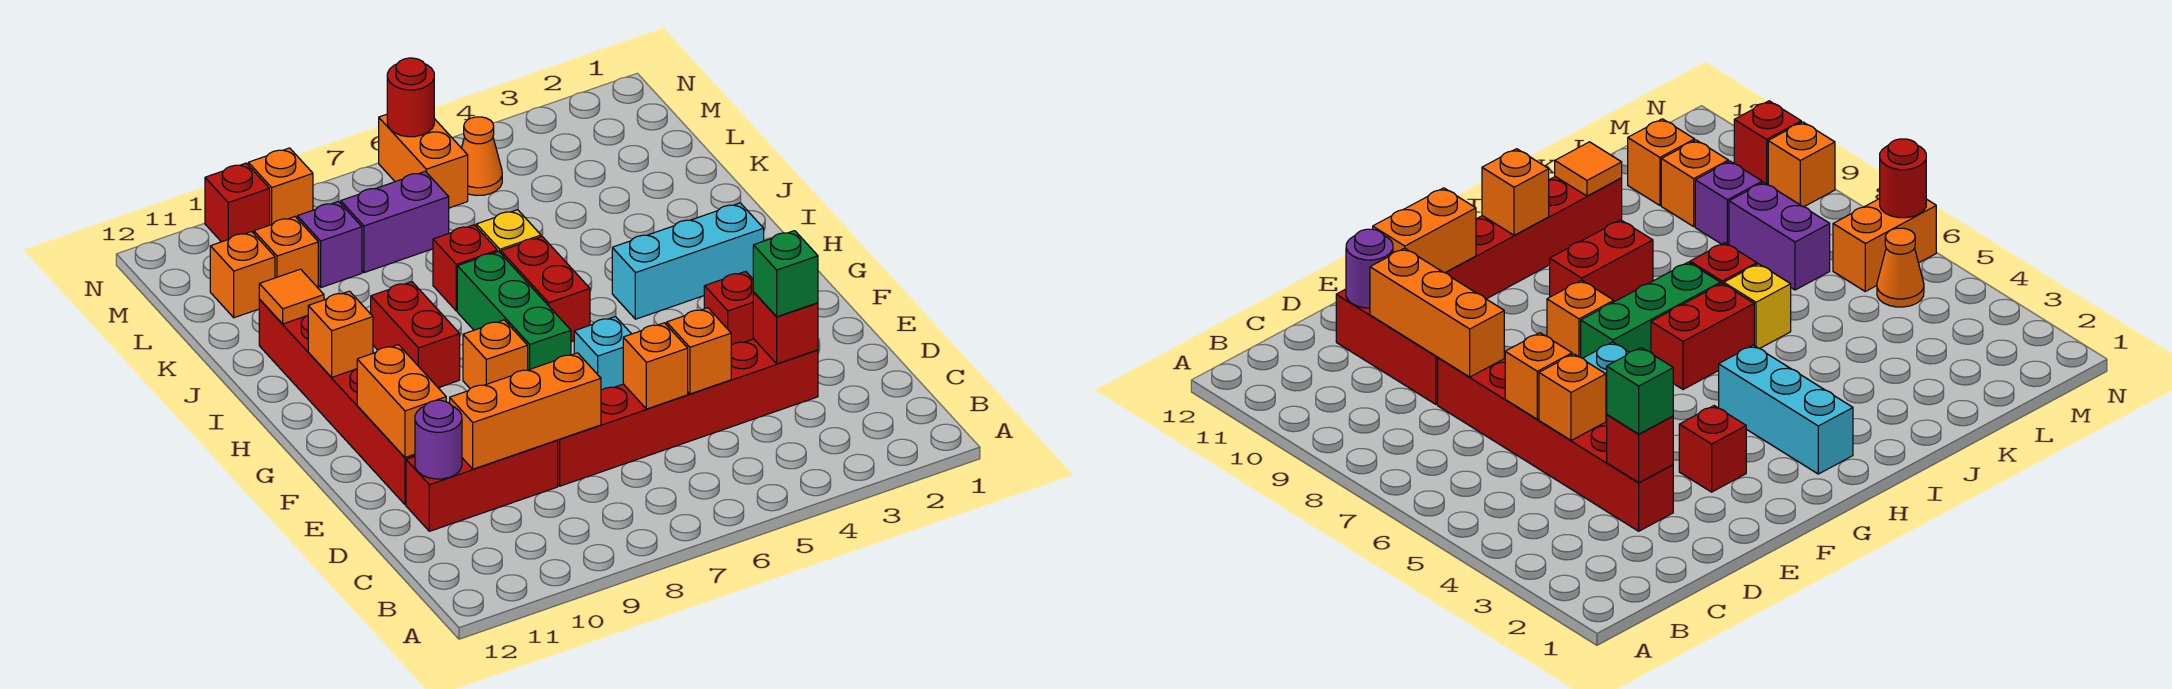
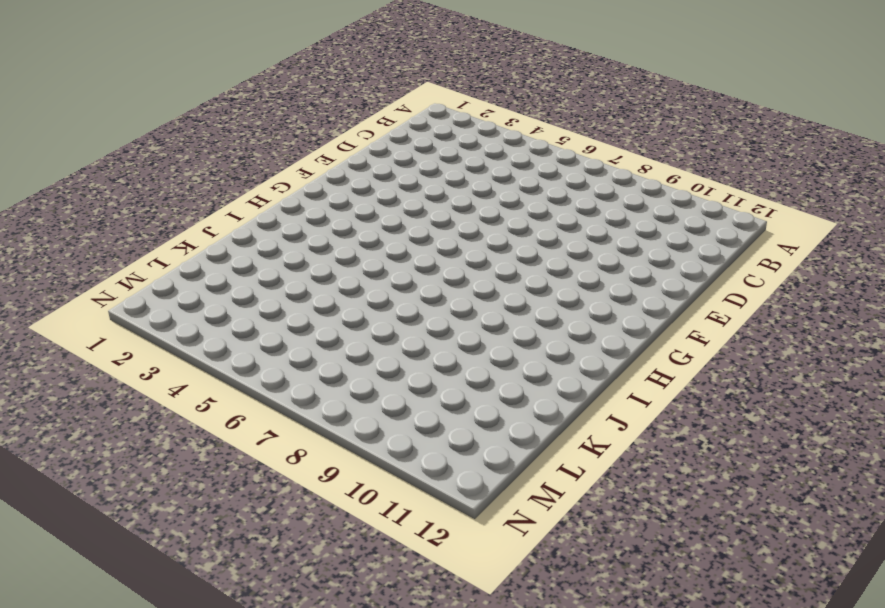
none -> red brick D3:D8 level 1
none -> red brick D9:D11 level 1
none -> red brick E11:J11 level 1
none -> red brick F3 level 1

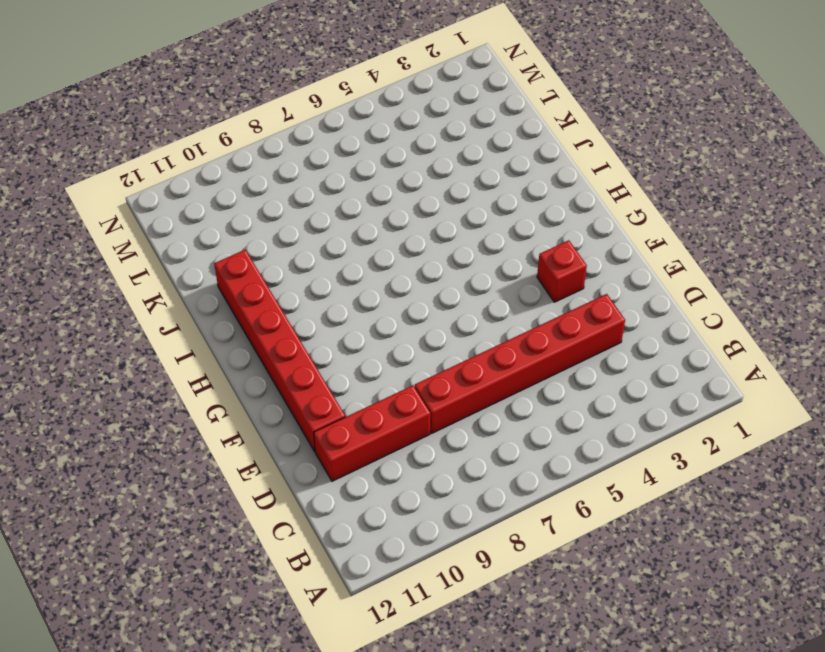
none -> cyan brick F6 level 1
none -> green brick G7:I7 level 1
none -> orange brick G8 level 1
none -> cyan brick H2:H4 level 1

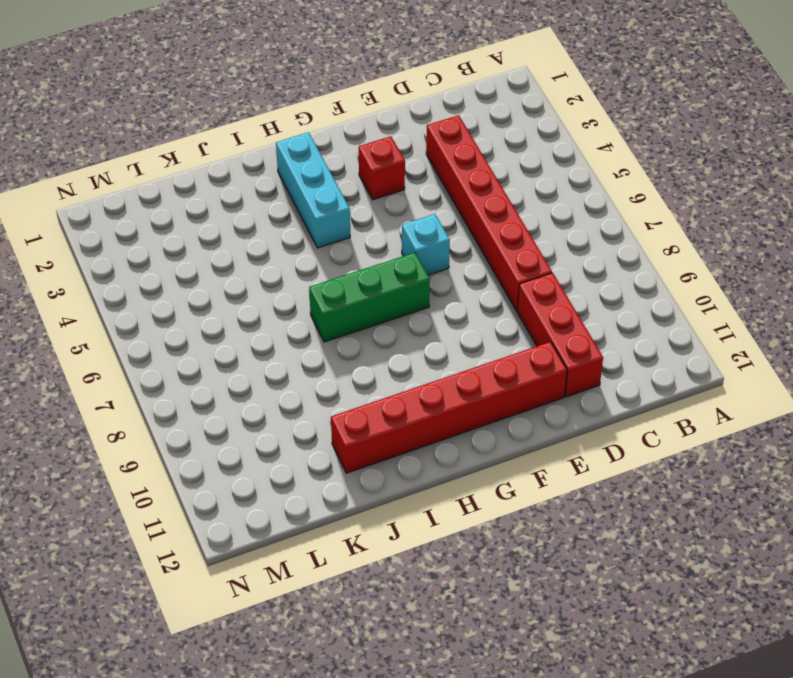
none -> orange brick G8 level 1
none -> red brick H6:I6 level 1
none -> red brick H9:I9 level 1
none -> yellow brick J6 level 1

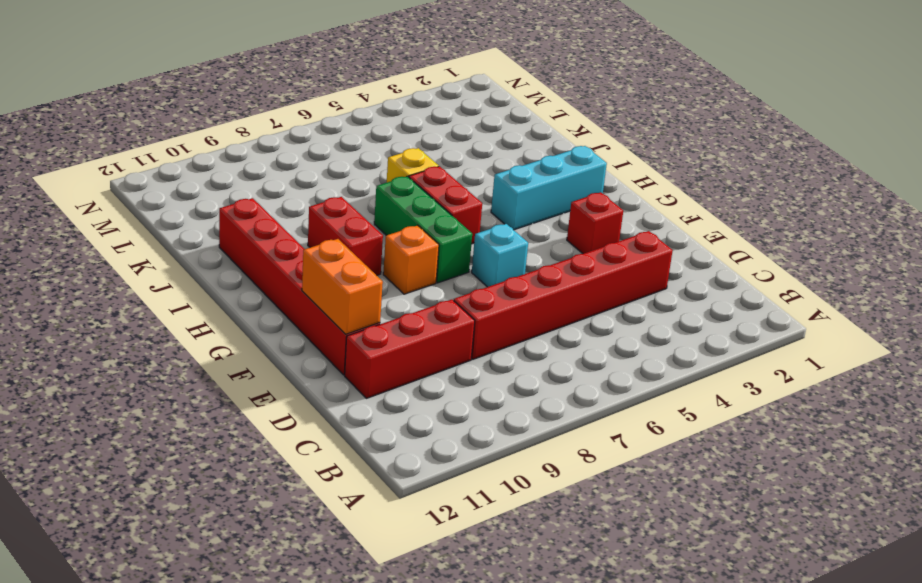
none -> red brick J7 level 1
none -> purple brick L7:L8 level 1
none -> purple brick L9 level 1
none -> orange brick L10 level 1

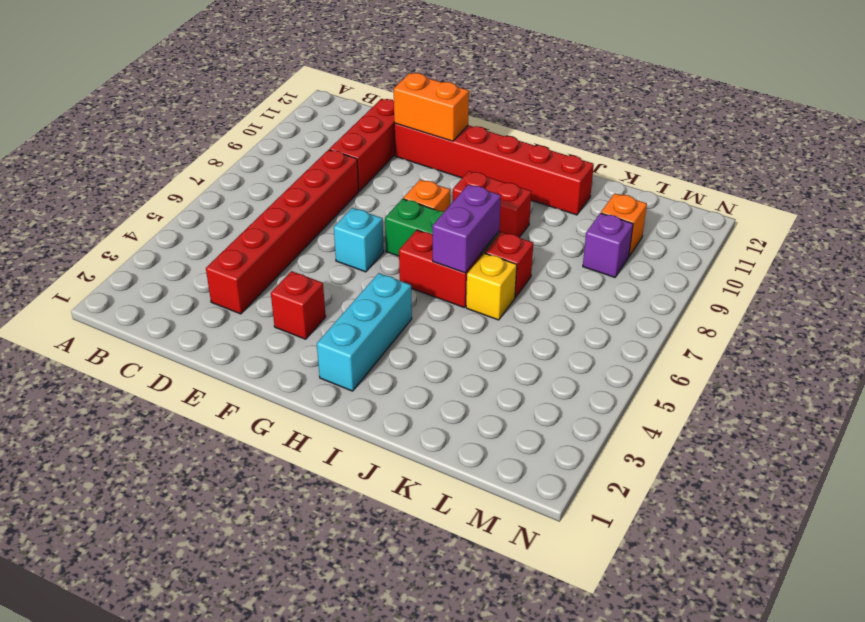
purple brick I6:I7 level 2 -> purple brick L7:L8 level 1
none -> orange brick L11 level 1
none -> orange cone M5 level 1
none -> orange brick M6:N6 level 1
none -> orange brick N9 level 1

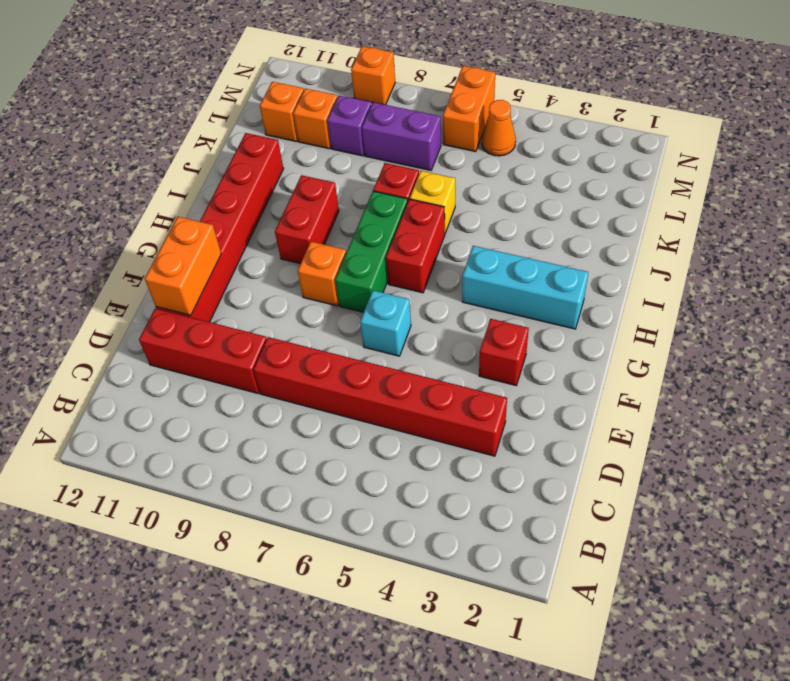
none -> red brick N10 level 1
none -> red brick D3 level 2
none -> orange brick D5 level 2
none -> orange brick D6 level 2

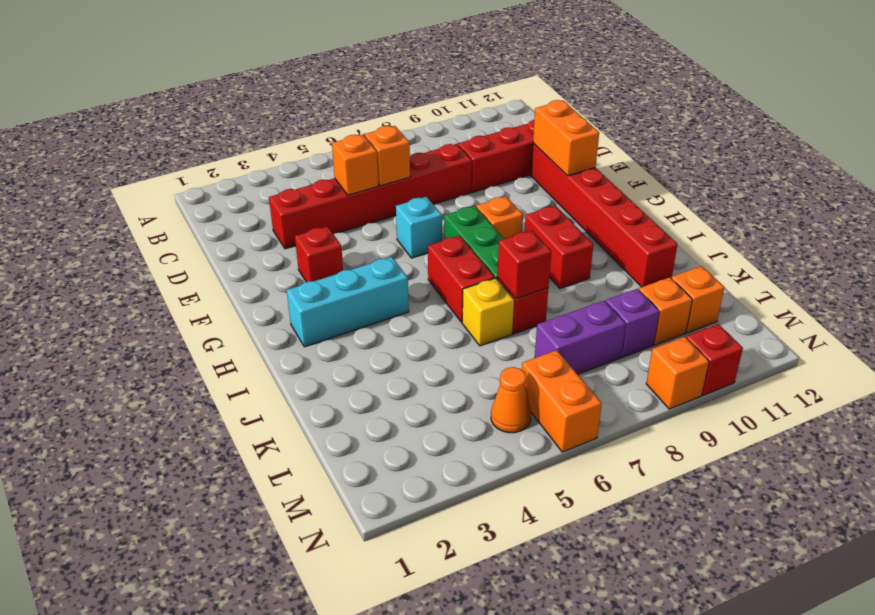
red brick J7 level 2 -> red brick D3 level 2
none -> orange brick D8:D10 level 2
none -> purple round brick D11 level 2
none -> orange brick H11 level 2
none -> orange tile J11 level 2

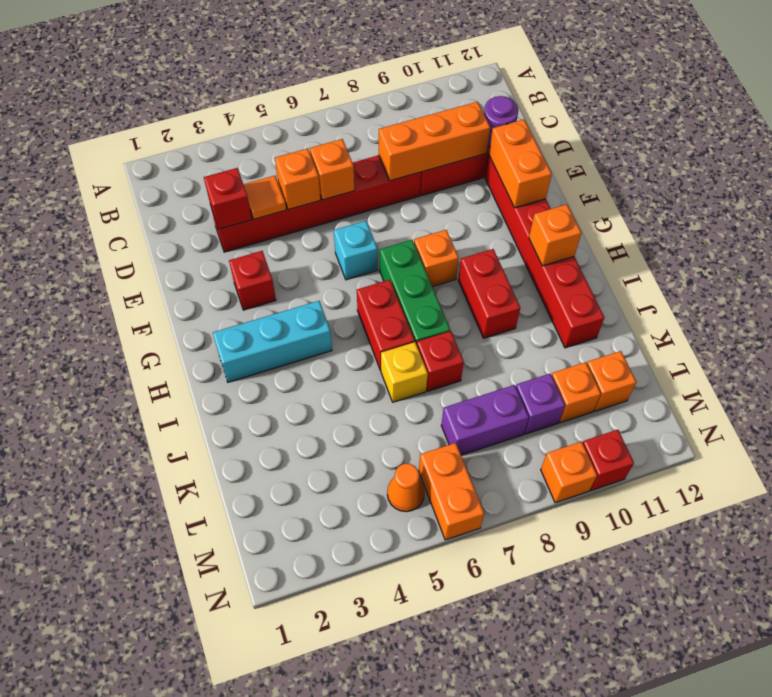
orange tile D4 level 2 -> orange tile J11 level 2
none -> red round brick N6 level 2
none -> green brick D3 level 3

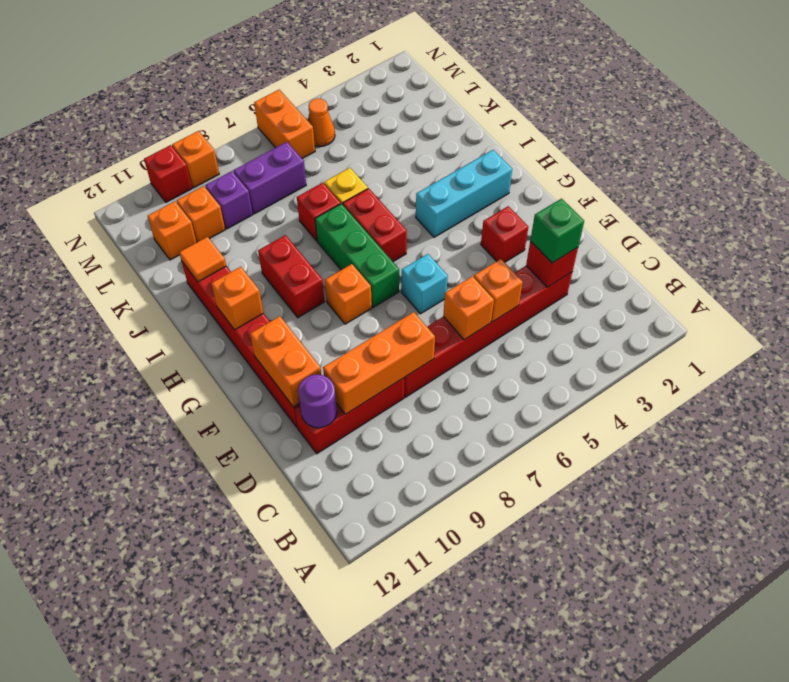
none -> red round brick N6 level 2

